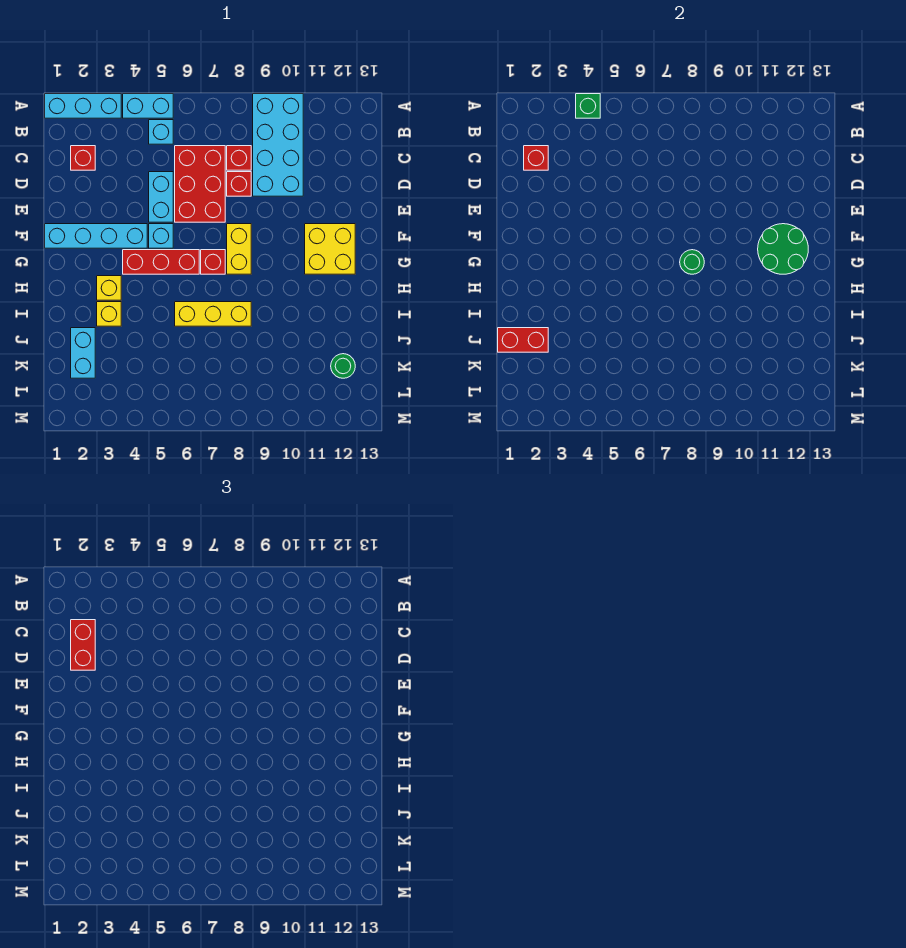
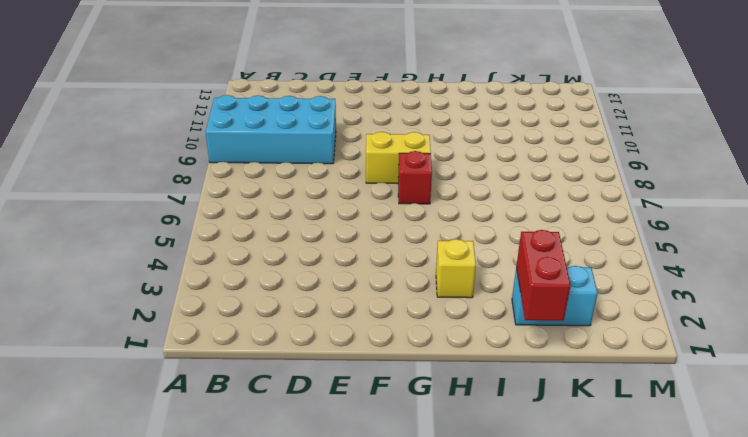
none -> cyan brick A1:A3 level 1
none -> cyan brick A4:A5 level 1
none -> cyan brick B5 level 1

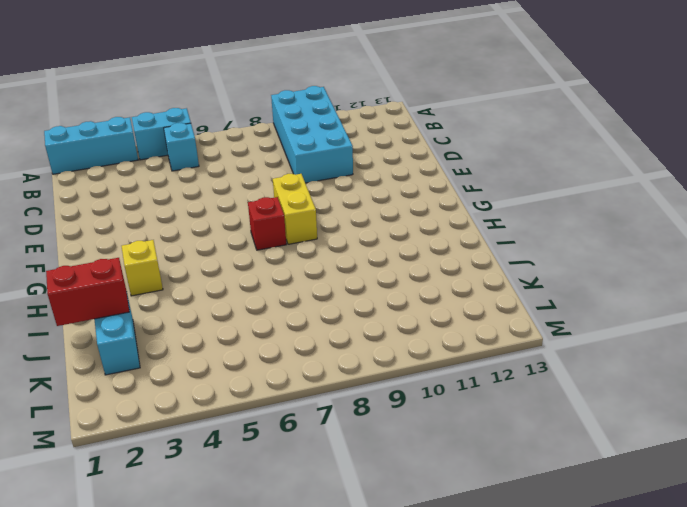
none -> red brick C2 level 1
none -> red brick C6:E7 level 1
none -> red brick C8 level 1

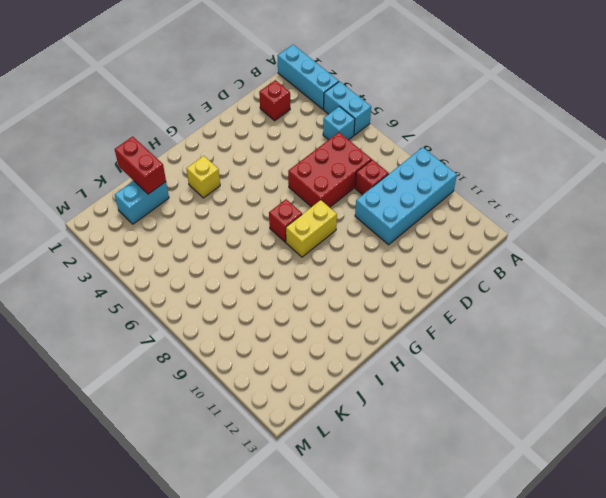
none -> cyan brick D5:E5 level 1
none -> red brick D8 level 1
none -> cyan brick F1:F4 level 1

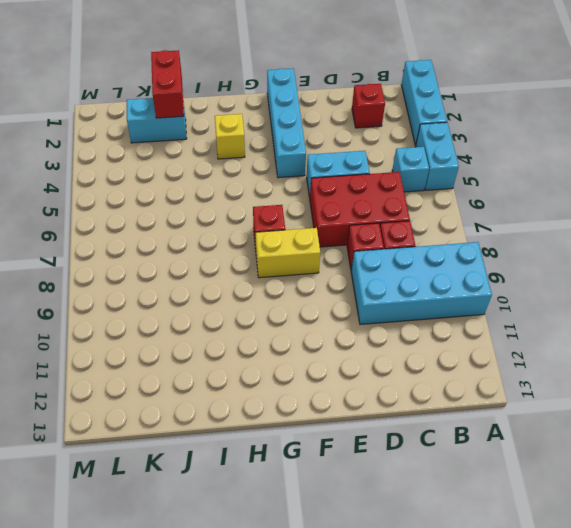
none -> cyan brick F5 level 1
none -> yellow brick F11:G12 level 1
none -> red brick G4:G6 level 1

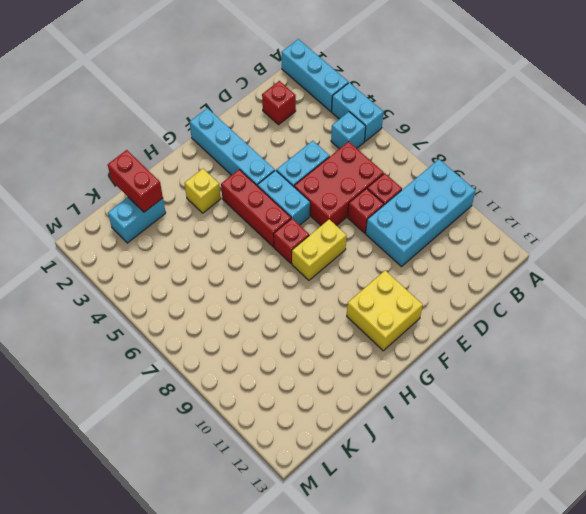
cyan brick F5:F6 level 1 -> cyan brick F5 level 1
none -> yellow brick I3 level 1
none -> yellow brick I6:I8 level 1
none -> green round brick K12 level 1

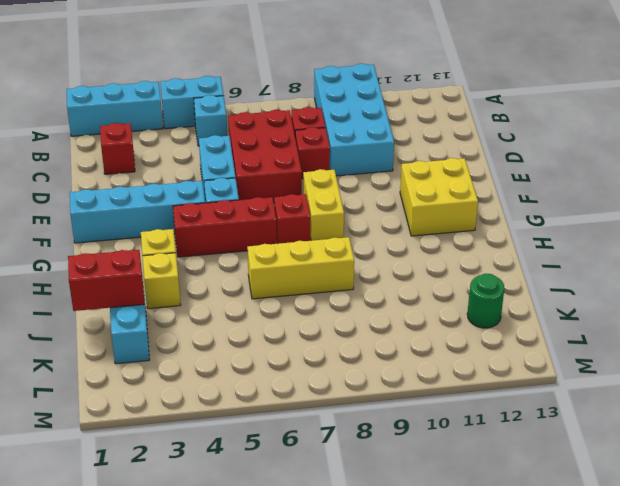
none -> green brick A4 level 2
none -> red brick C2 level 2
none -> green round brick F11:G12 level 2

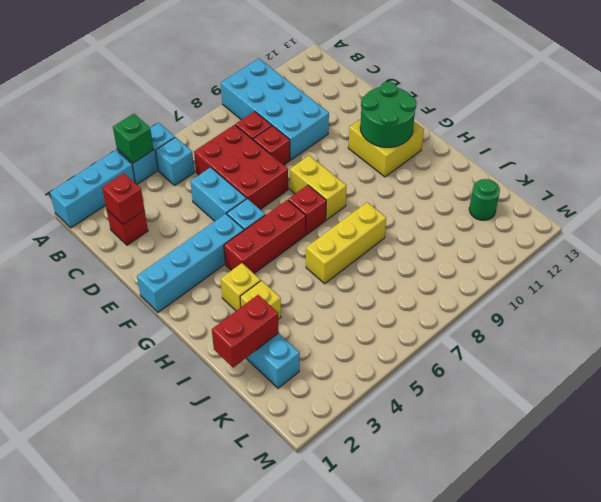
none -> green round brick G8 level 2
none -> red brick C2:D2 level 3

